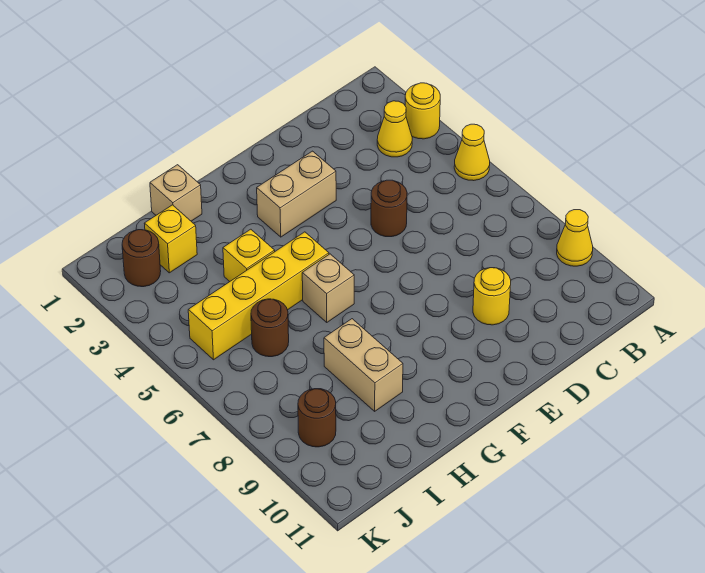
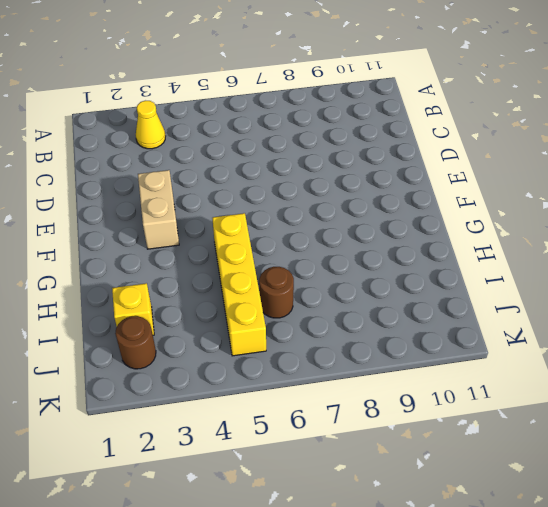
none -> yellow round brick A3 level 1
none -> yellow cone A5 level 1
none -> yellow cone A9 level 1

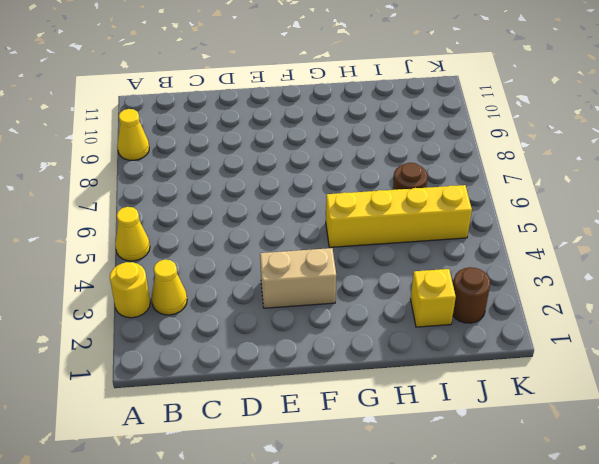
none -> brown round brick D5 level 1
none -> yellow round brick D9 level 1
none -> tan brick G6 level 1

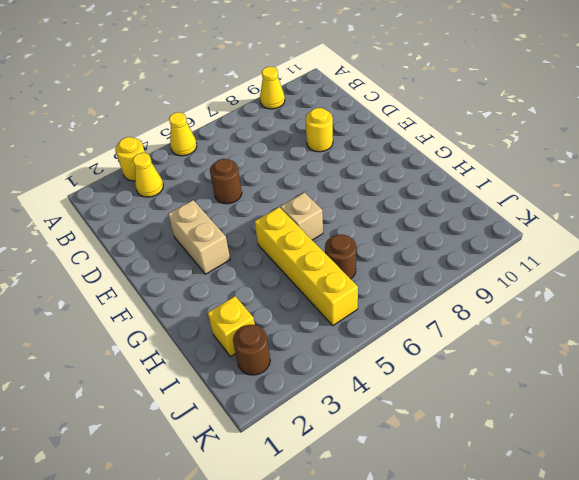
none -> tan brick H1 level 1
none -> yellow brick H4 level 1
none -> tan brick H8:H9 level 1

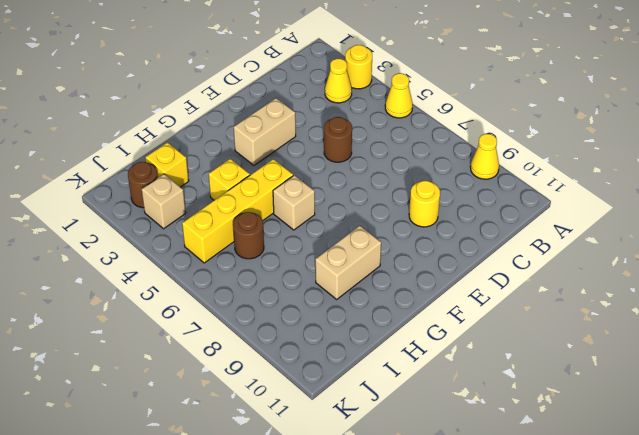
tan brick G9:H9 level 1 -> tan brick H8:H9 level 1
tan brick J3 level 1 -> tan brick H1 level 1
none -> brown round brick J9 level 1

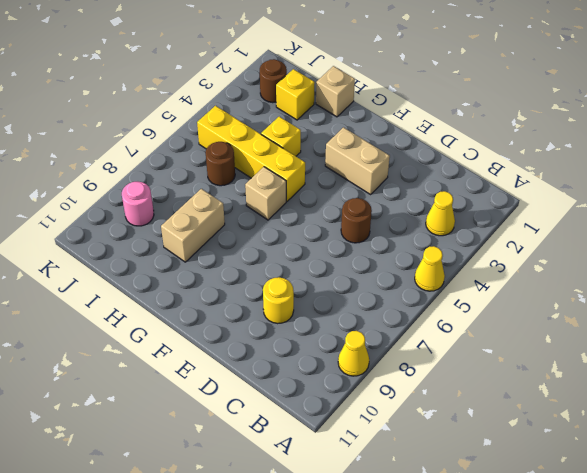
pink round brick J9 level 1 -> brown round brick J9 level 1
none -> yellow round brick A3 level 1

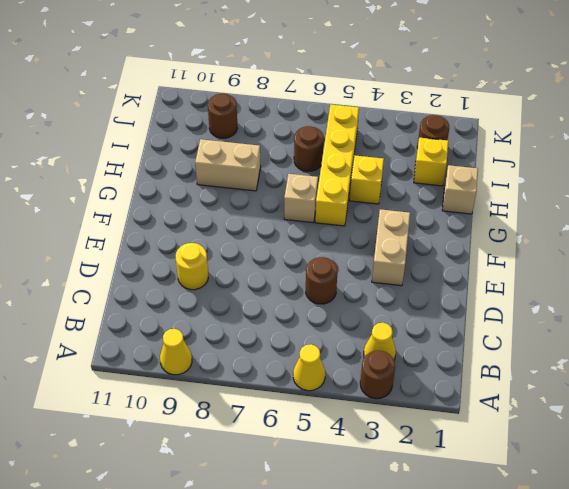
brown round brick A3 level 1 -> yellow round brick A3 level 1

